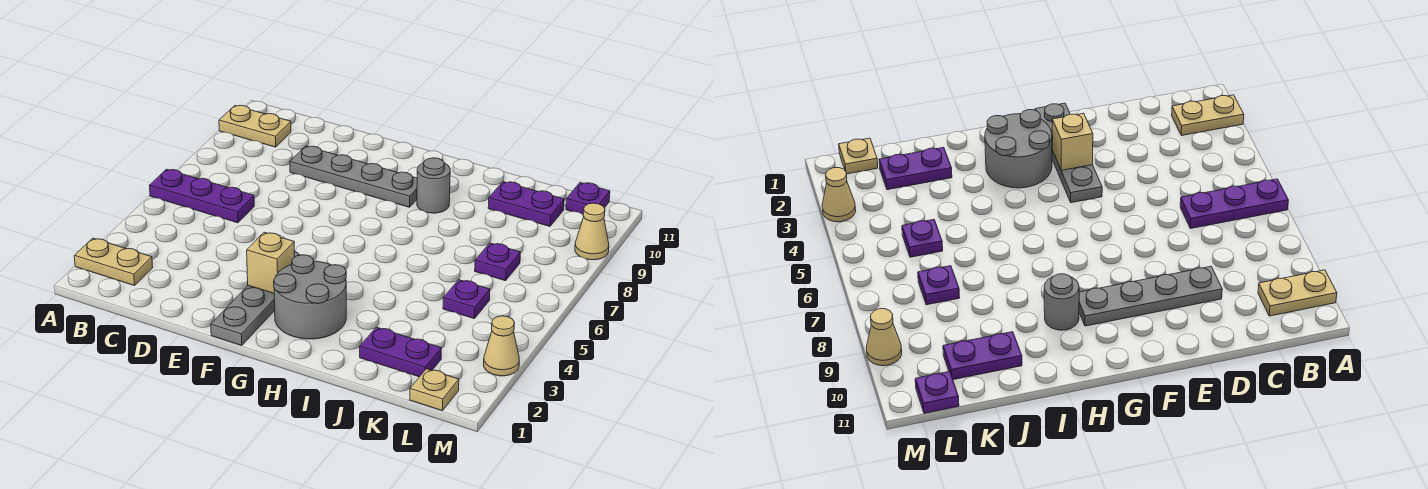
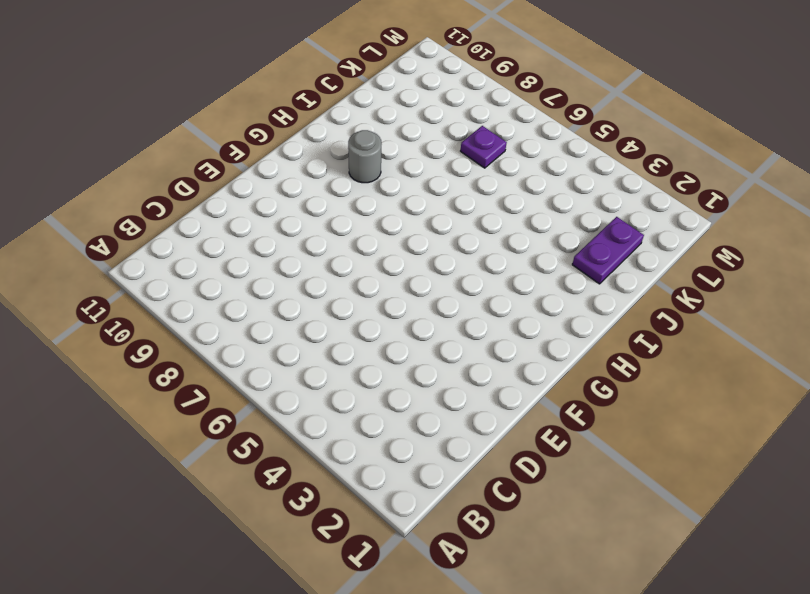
none -> tan plate A2:B2 level 1
none -> purple plate A6:C6 level 1
none -> tan plate A10:B10 level 1

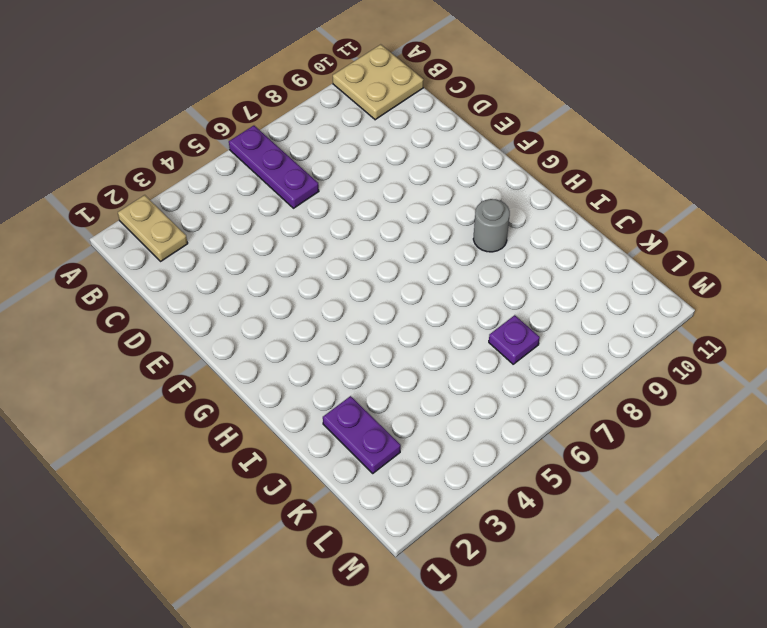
tan plate A10:B11 level 1 -> tan plate A10:B10 level 1
none -> grey plate D9:G9 level 1
none -> grey plate F1:F4 level 1
none -> grey round brick G2:H3 level 1

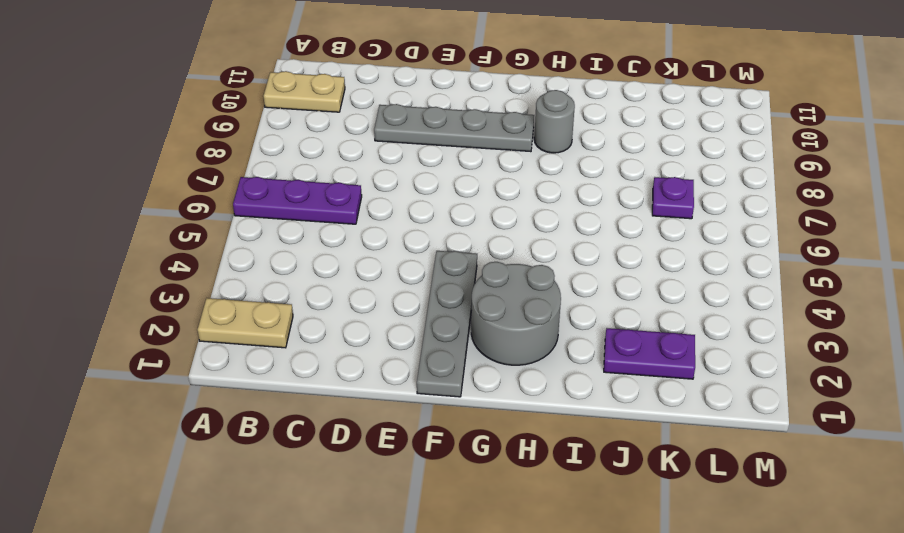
none -> purple plate J10:K10 level 1
none -> purple plate K5 level 1
none -> tan plate L1 level 1

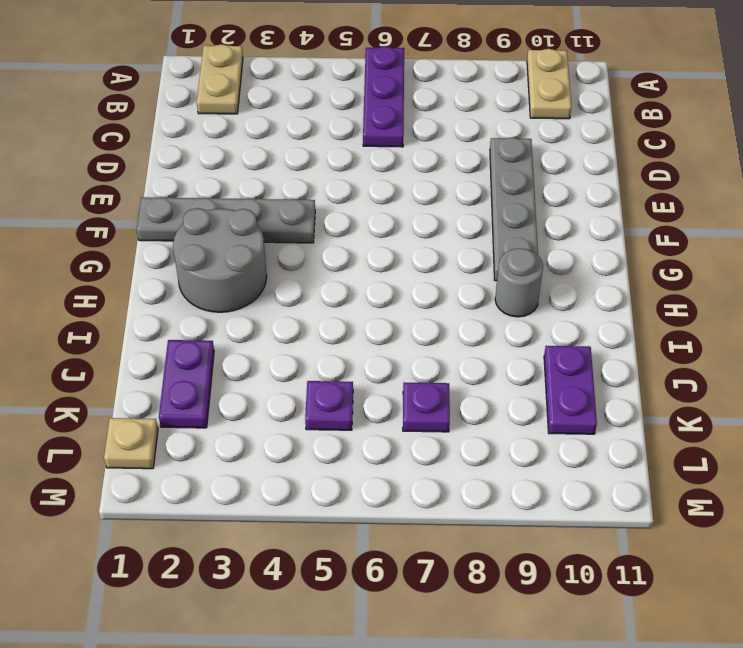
none -> purple plate L11 level 1
none -> tan cone M3 level 1
none -> tan cone M9 level 1

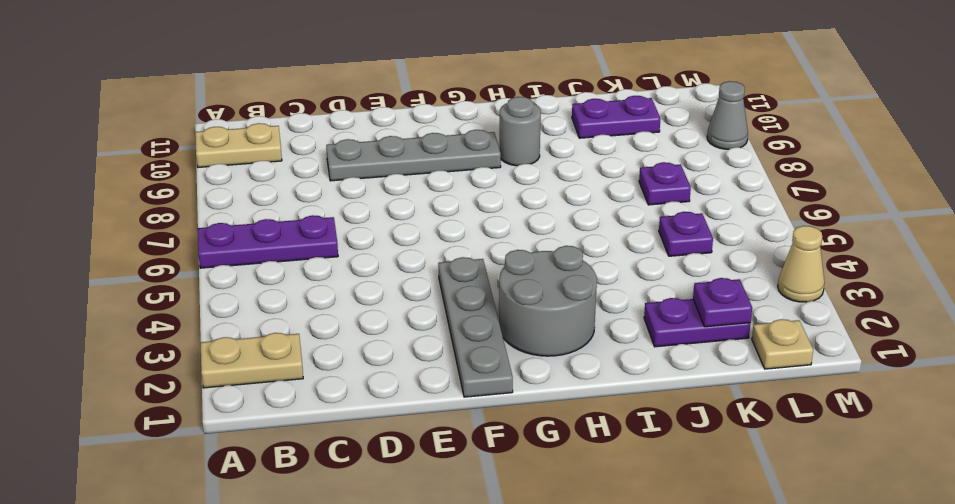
purple plate K2 level 2 -> purple plate L11 level 1
grey cone M9 level 1 -> tan cone M9 level 1
none -> tan brick F3 level 2

